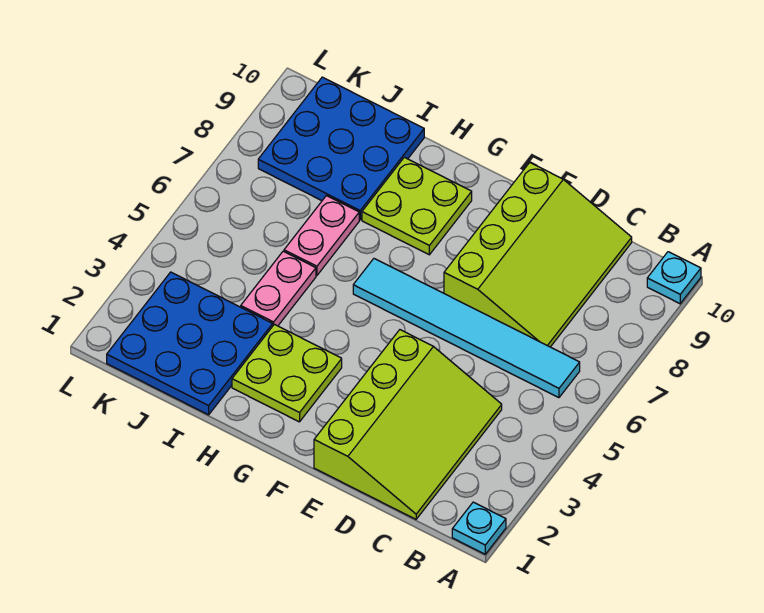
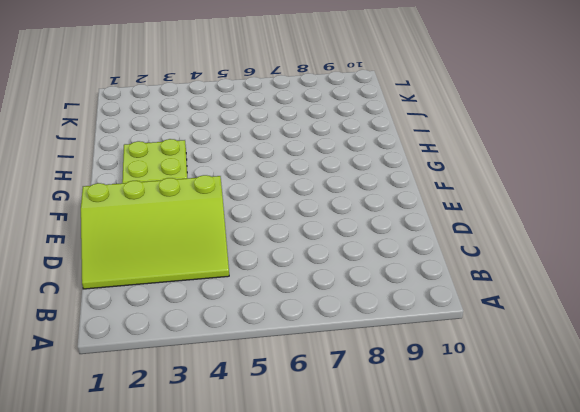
none -> cyan plate A1 level 1
none -> cyan plate A10 level 1

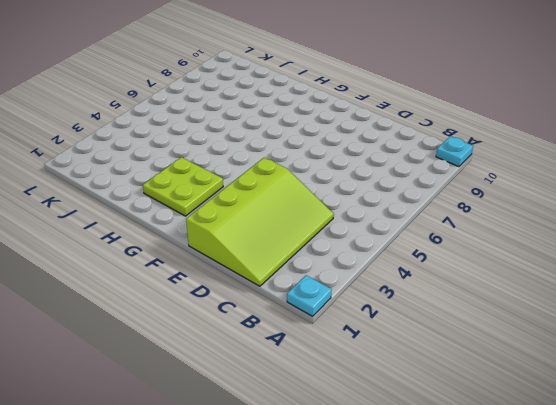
none -> cyan tile B6:G6 level 1
none -> lime slope C7:E10 level 1 top E

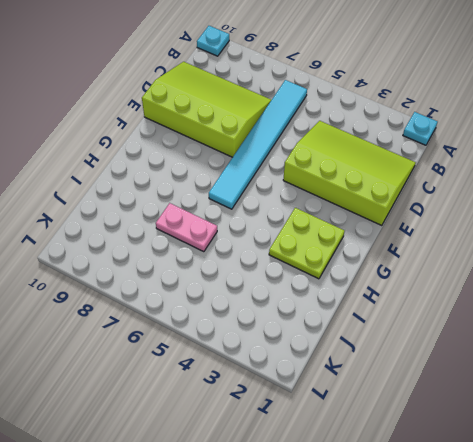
none -> lime plate G8:H9 level 1
none -> blue plate I1:K3 level 1

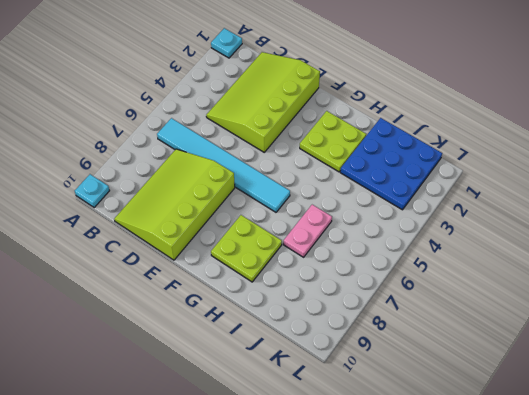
none -> pink plate I4:I5 level 1
none -> blue plate I8:K10 level 1

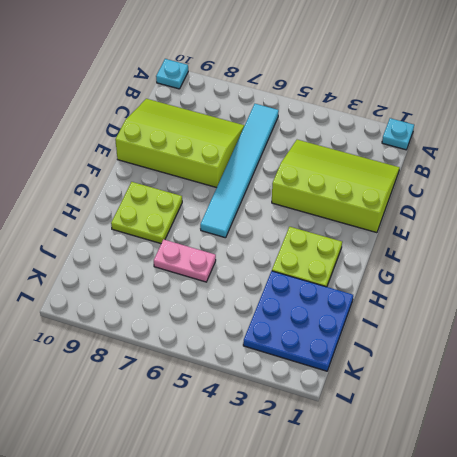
none -> pink plate I4:I5 level 1
none -> blue plate I8:K10 level 1

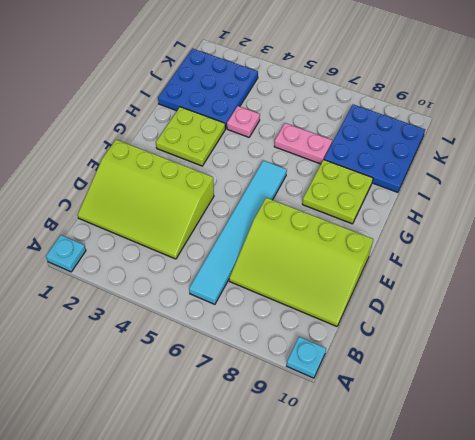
pink plate I4 level 1 -> pink plate I4:I5 level 1

